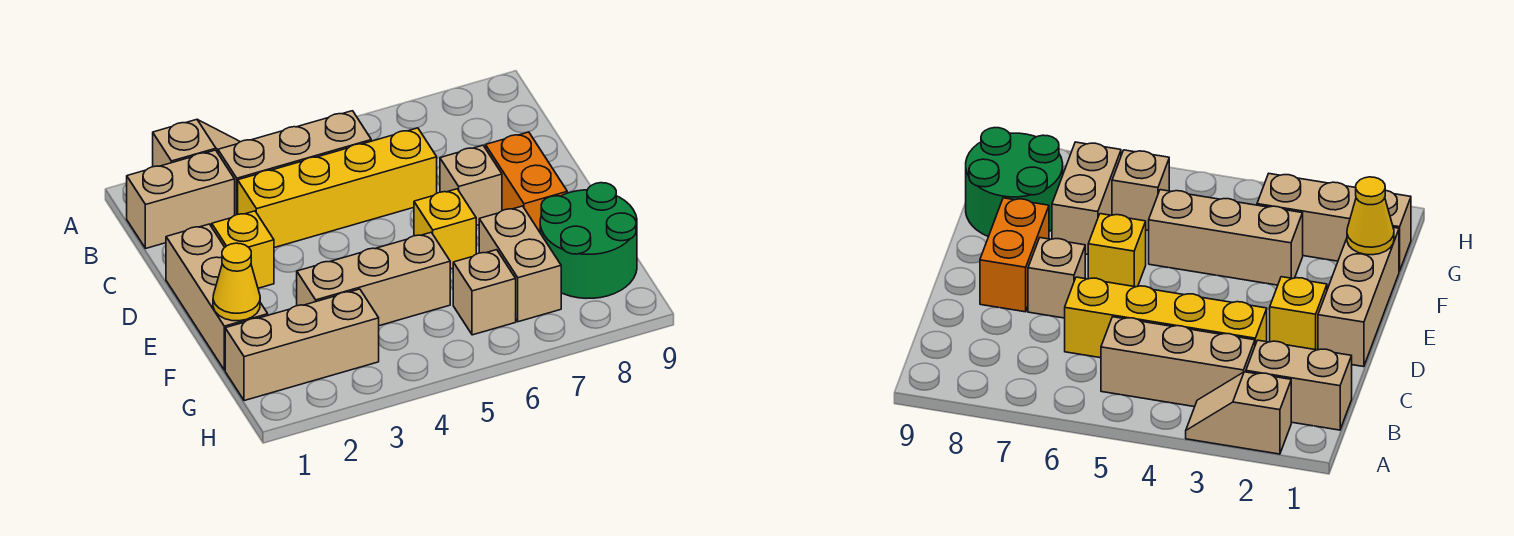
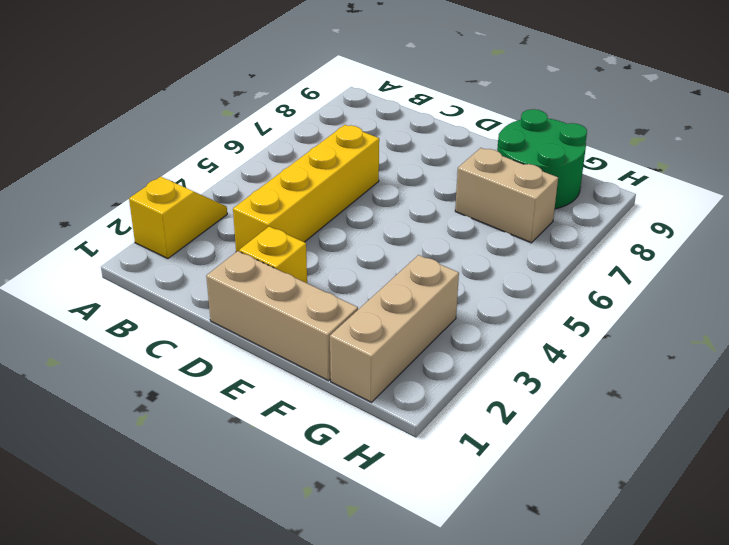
yellow slope A2:A3 level 1 top 2 -> tan slope A2:A3 level 1 top 2
none -> tan brick B1:B2 level 1
none -> tan brick B3:B5 level 1
none -> tan brick D7 level 1

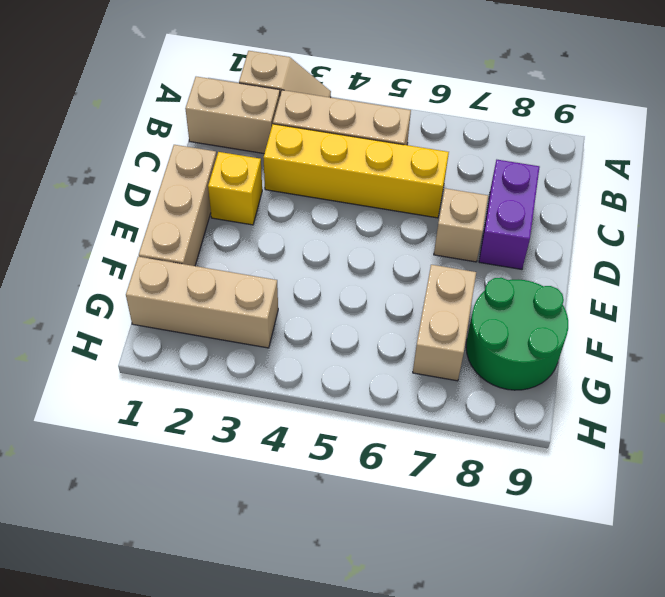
purple brick C8:D8 level 1 -> orange brick D8:E8 level 1
none -> yellow brick E6 level 1
none -> tan brick F3:F5 level 1
none -> tan brick G6 level 1

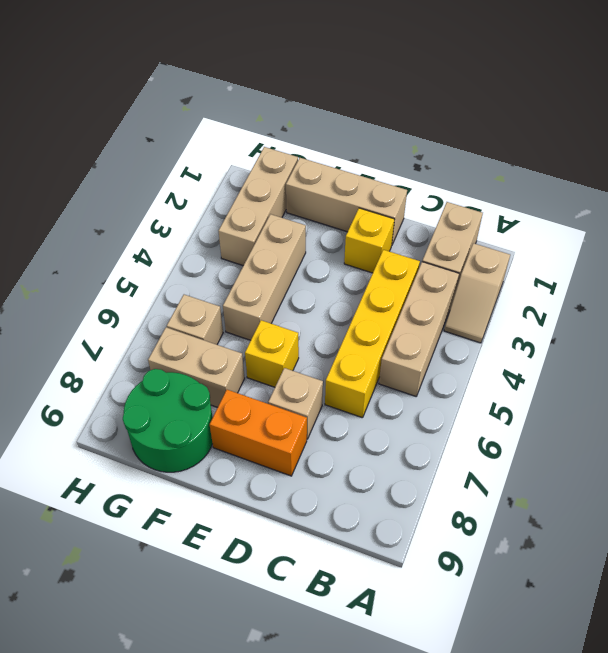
none -> yellow cone F1 level 2

